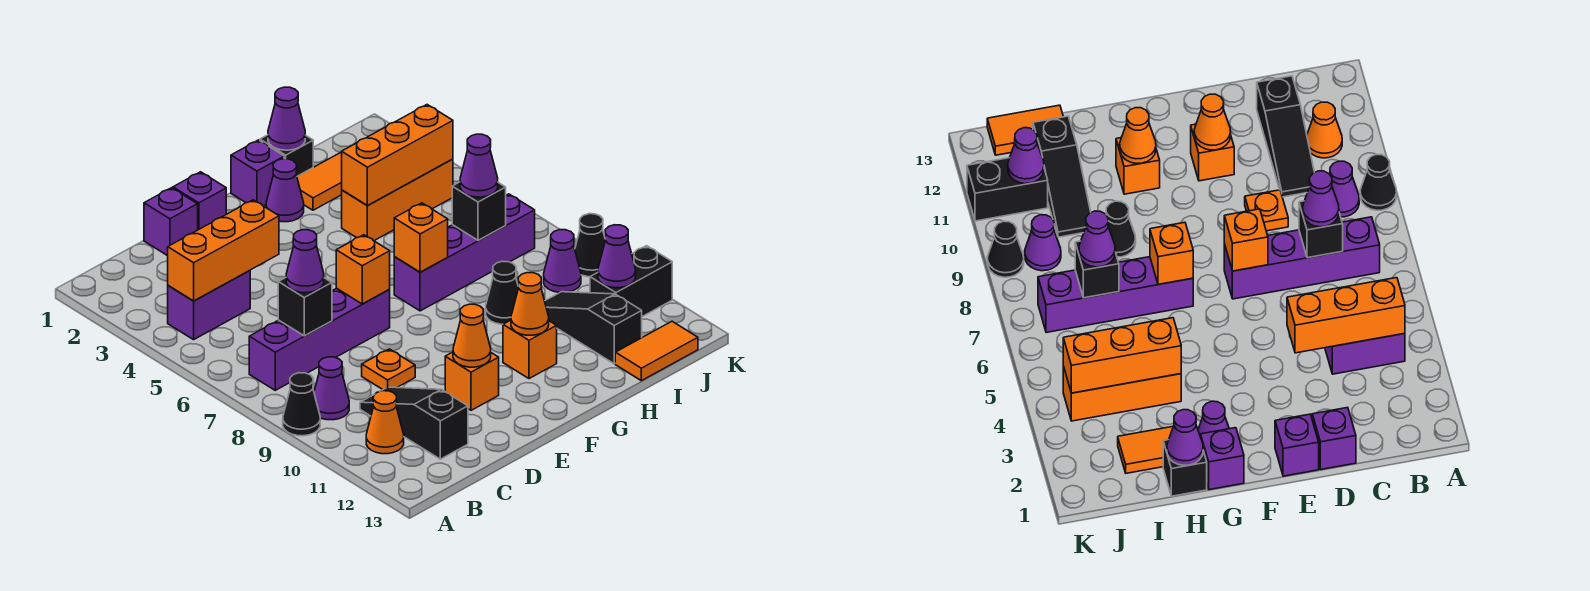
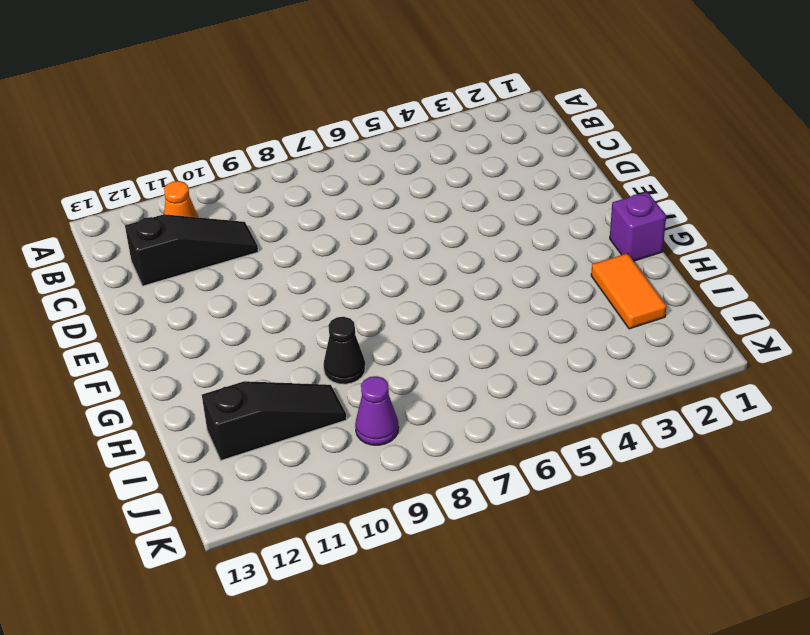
none -> black cone A9 level 1
none -> purple brick B4:C4 level 1
none -> purple brick B7:E7 level 1
none -> purple cone B9 level 1

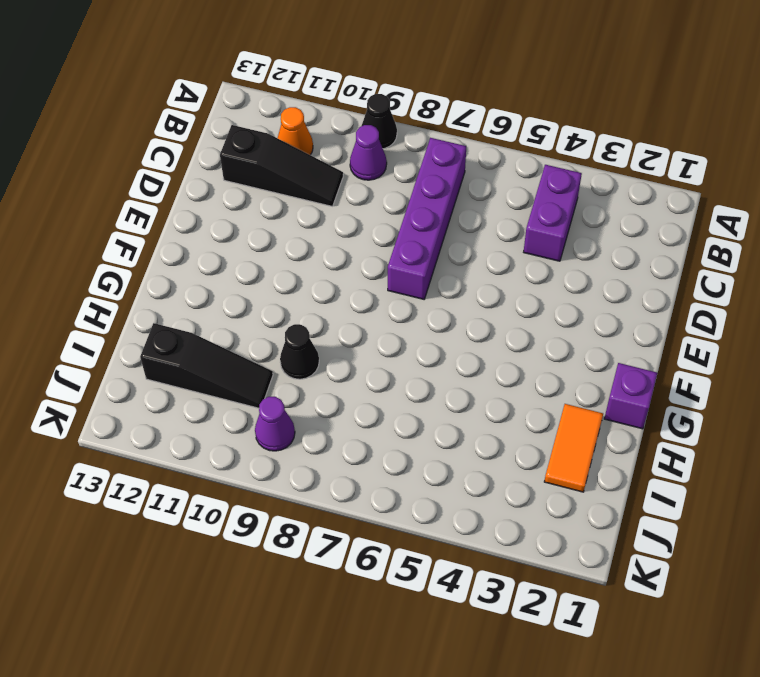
none -> purple brick D1 level 1
none -> orange plate D9 level 1
none -> purple brick E1 level 1
none -> orange brick E11 level 1

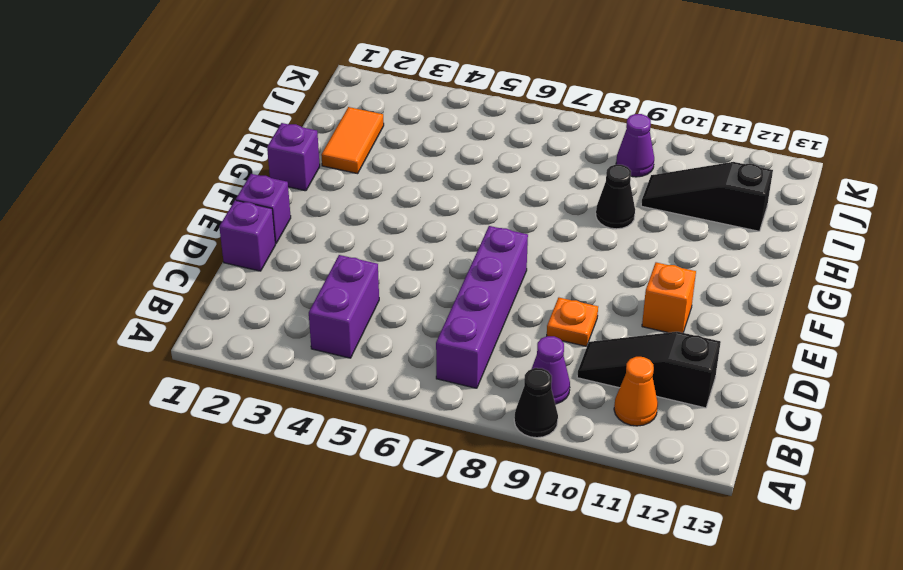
none -> purple cone G2 level 1
none -> purple brick G7:J7 level 1
none -> orange brick G11 level 1
none -> black brick H1 level 1

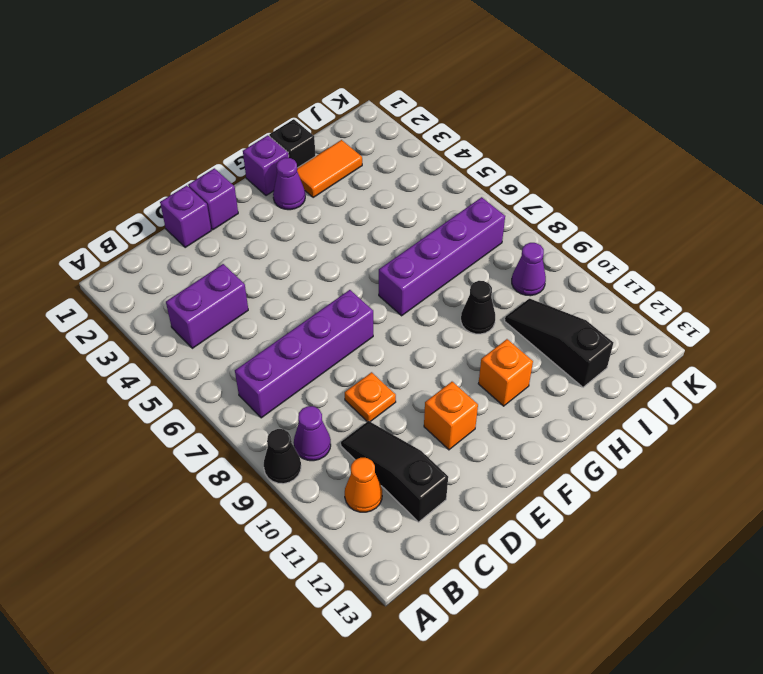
none -> orange brick H4:J4 level 1
none -> orange tile I13:J13 level 1
none -> black brick J11:K11 level 1
none -> black cone K9 level 1

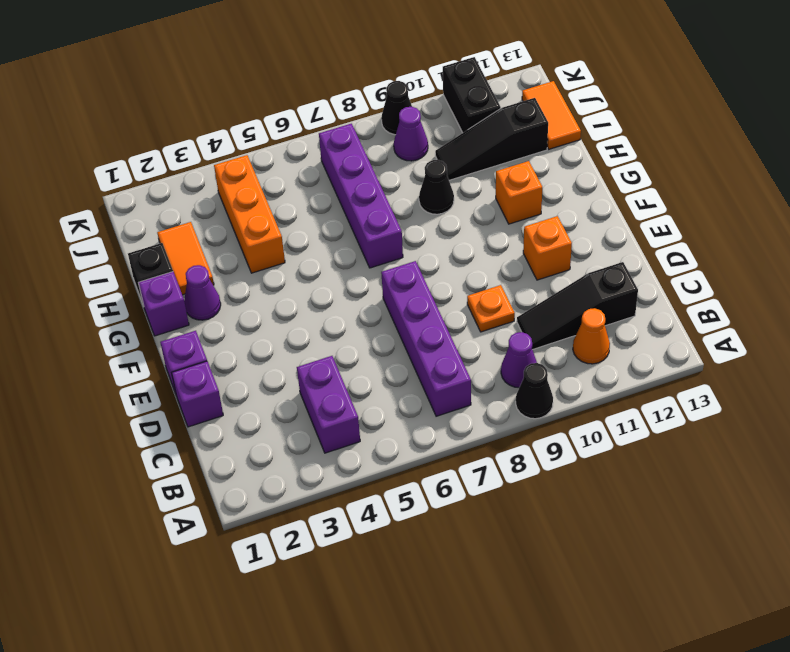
none -> orange brick B4:D4 level 2
none -> black brick C7 level 2
none -> orange brick E7 level 2
none -> orange cone E11 level 2

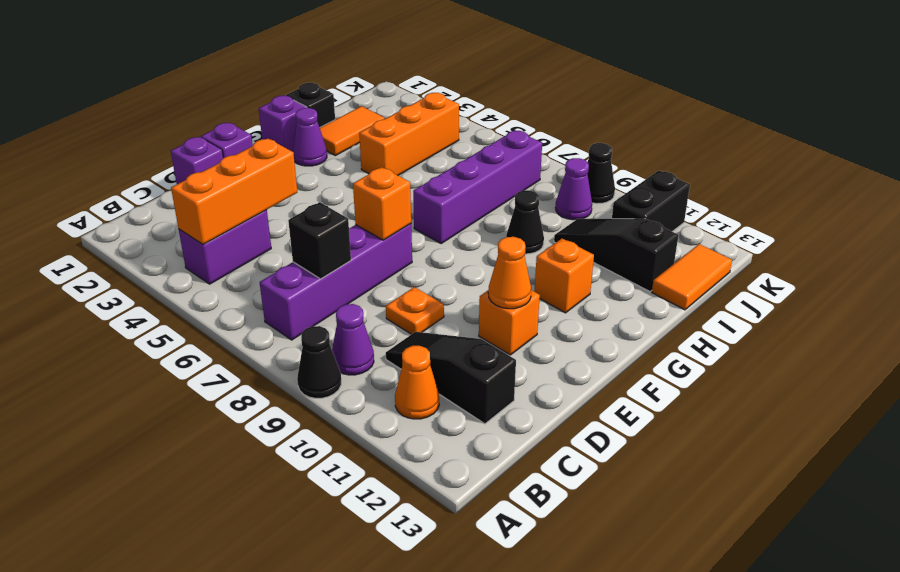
none -> orange brick G7 level 2
none -> orange cone G11 level 2
none -> purple cone H1 level 2
none -> orange brick H4:J4 level 2

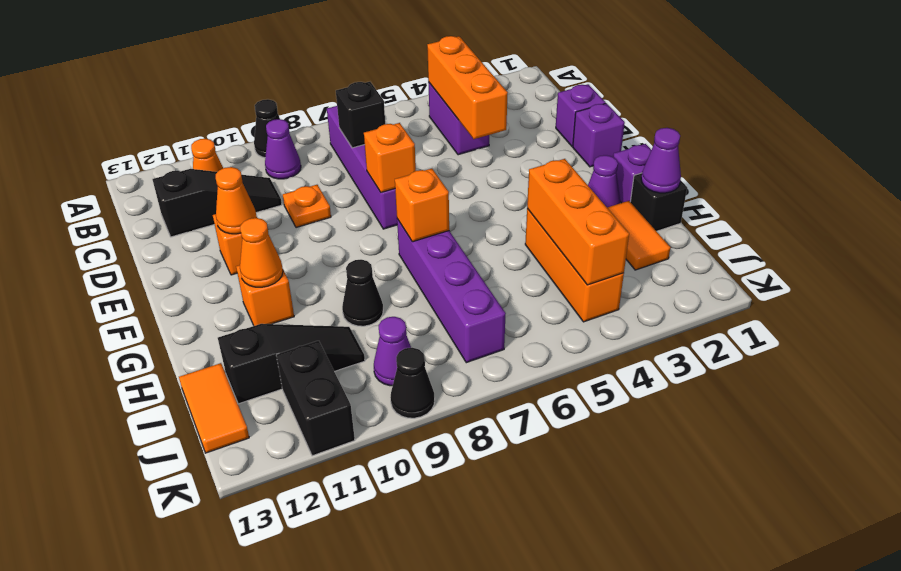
none -> black brick I7 level 2
none -> purple cone J11 level 2
none -> purple cone C7 level 3
none -> purple cone I7 level 3

